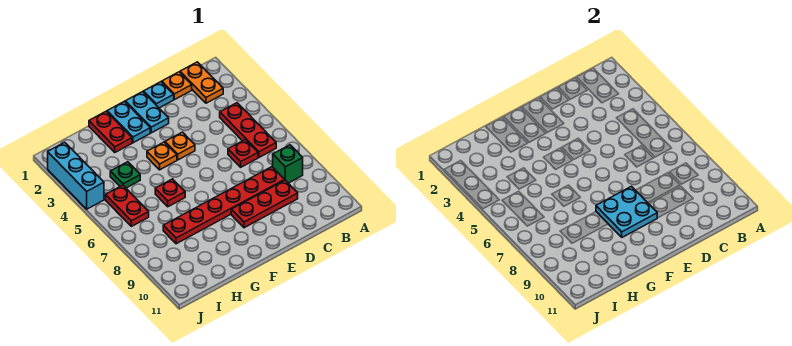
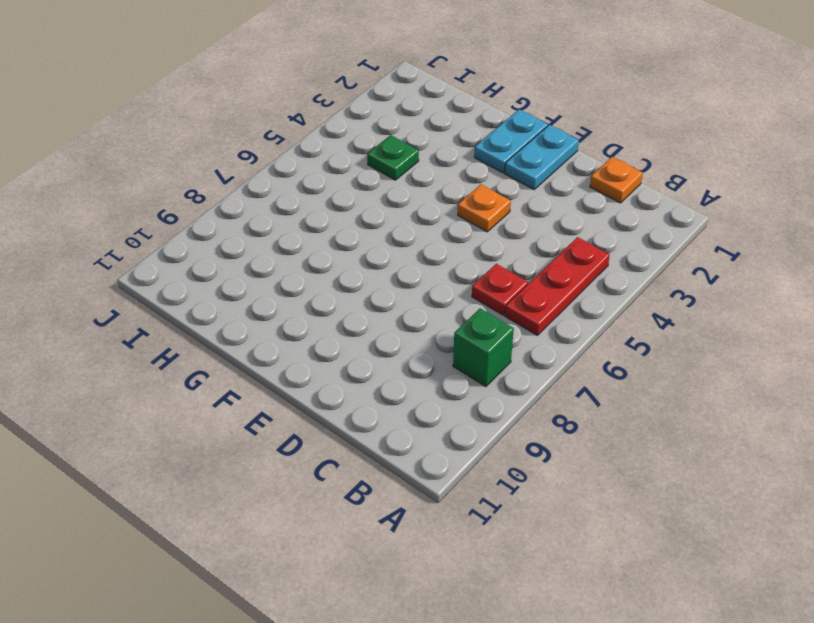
none -> orange plate B1:B2 level 1
none -> red plate C8:H8 level 1
none -> red plate C9:E9 level 1

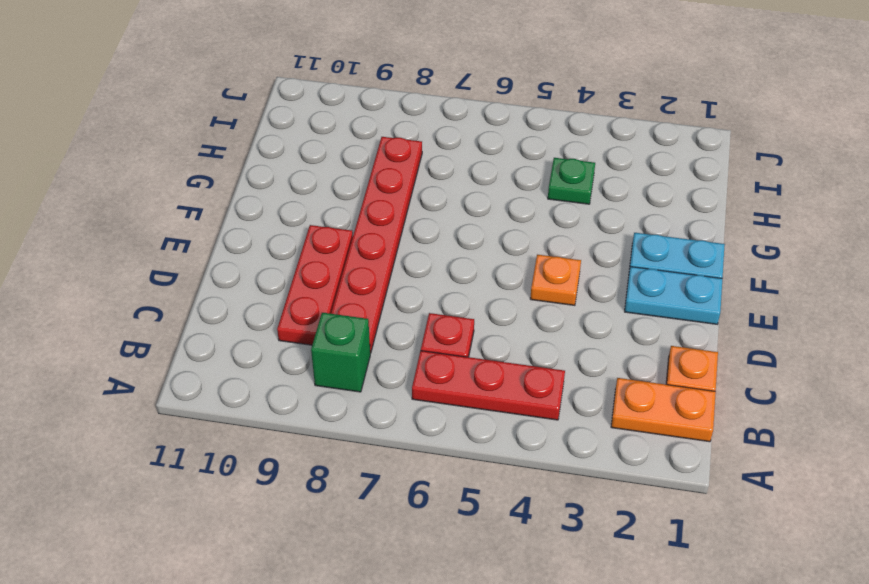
none -> cyan plate D1 level 1
none -> orange plate F4 level 1
none -> red plate G1:G2 level 1

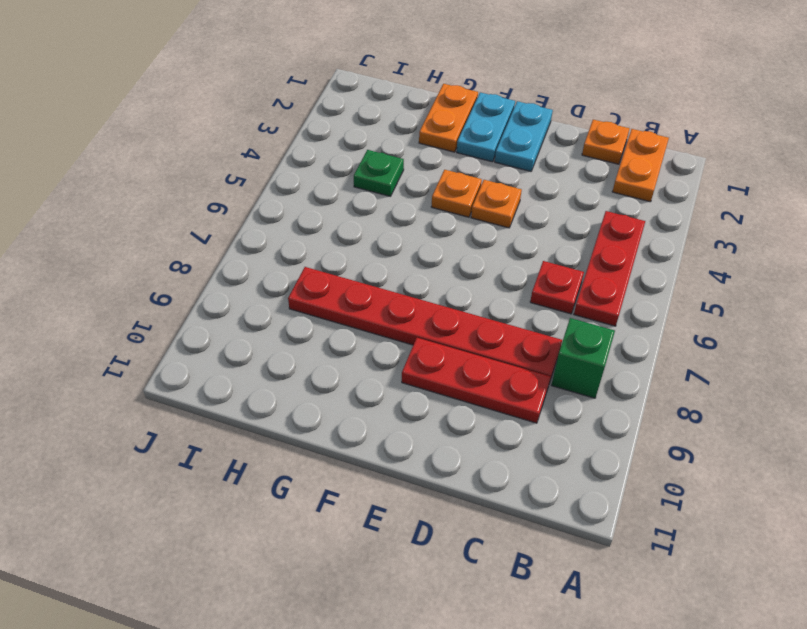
orange plate G1:G2 level 1 -> red plate G1:G2 level 1
none -> cyan plate D1 level 1
none -> red plate G6 level 1
none -> red plate I5:I6 level 1

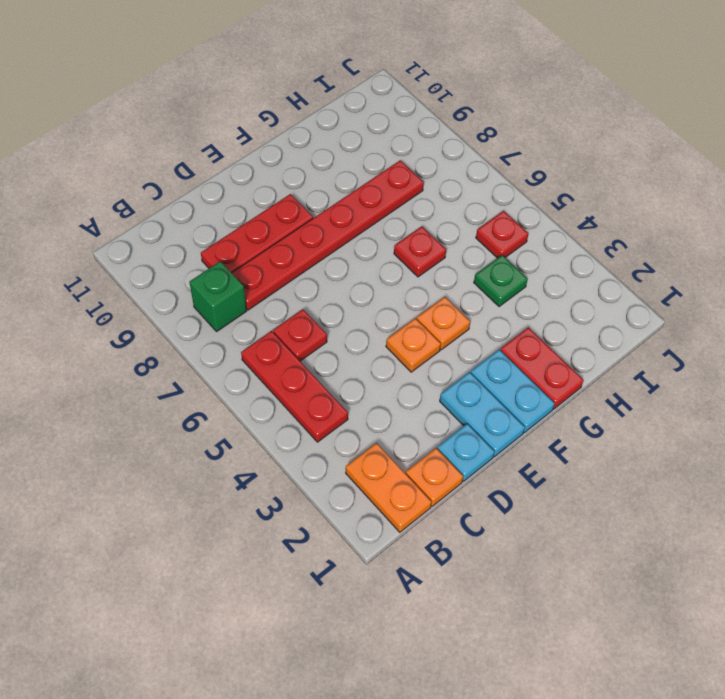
red plate I5 level 1 -> red plate I5:I6 level 1
none -> cyan brick J2:J4 level 1
none -> cyan plate E8:F9 level 2

